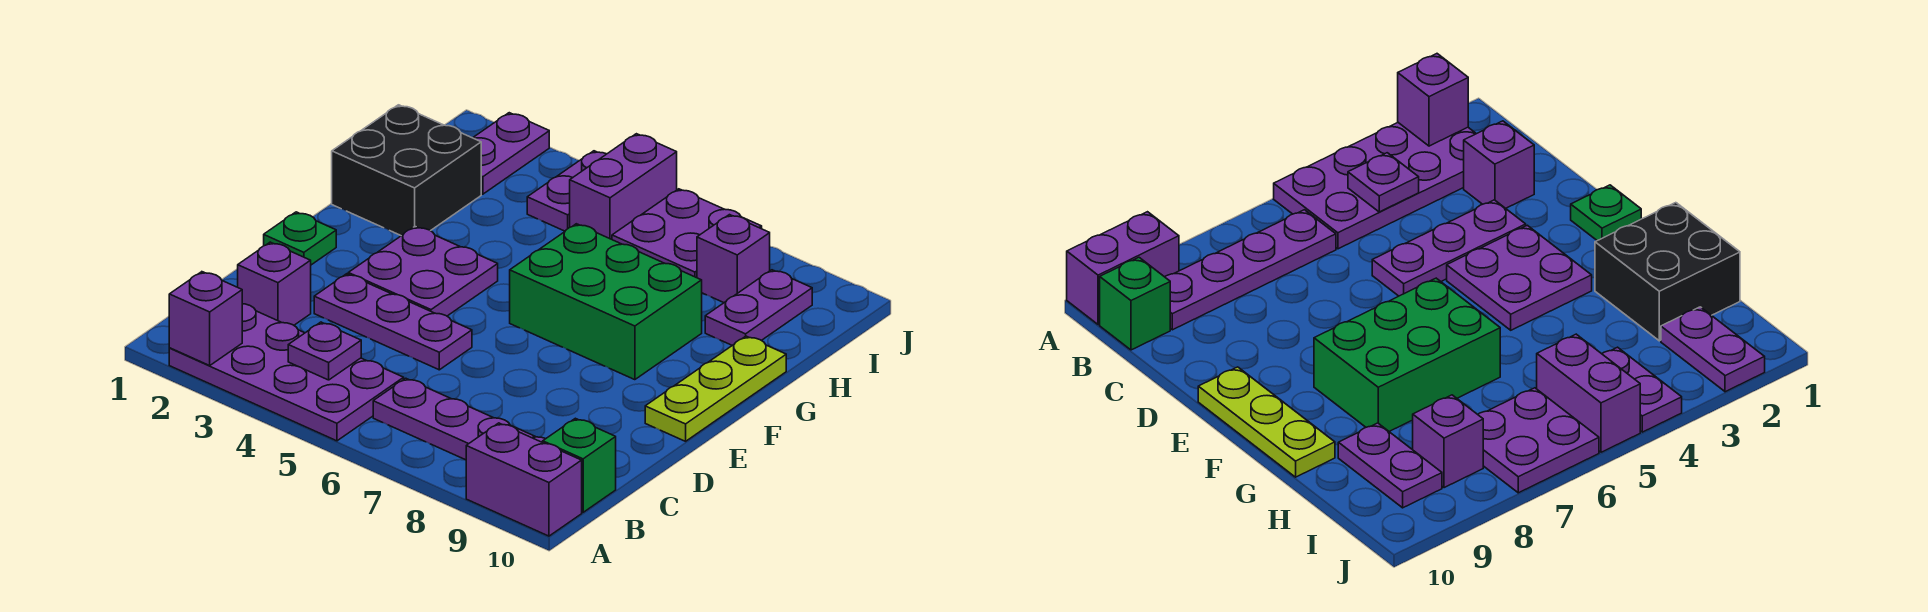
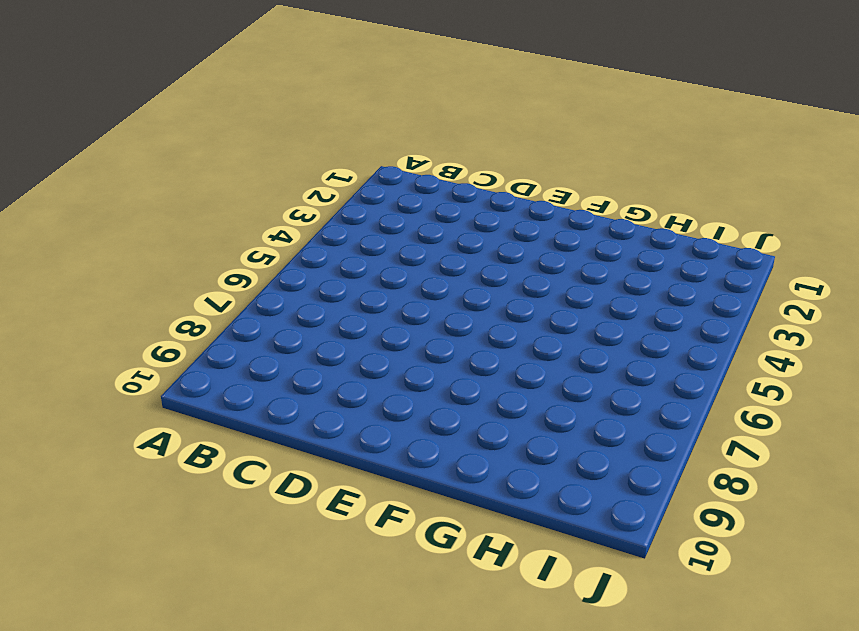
none -> purple plate A2:B5 level 1
none -> purple brick A9:A10 level 1
none -> purple plate B6:B9 level 1

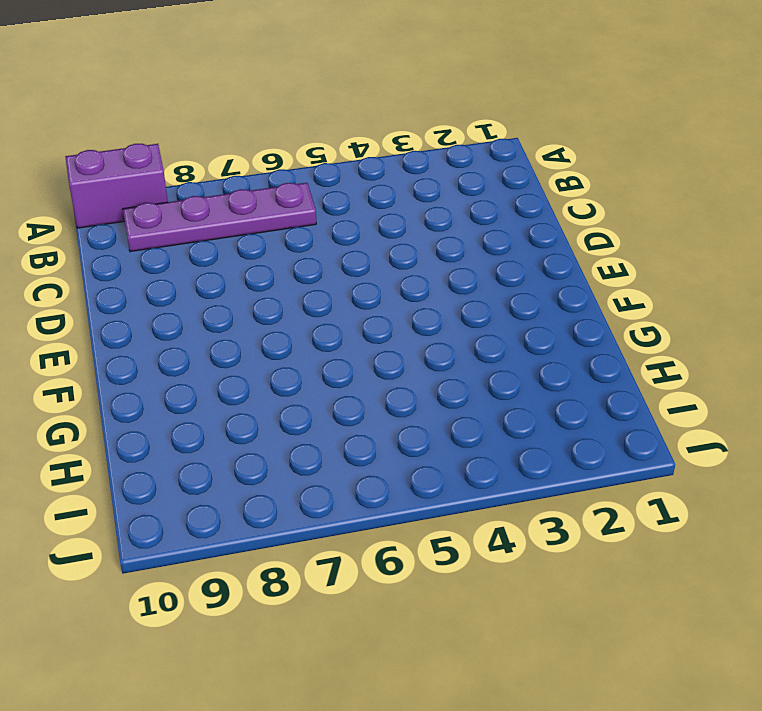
none -> purple plate A2:B5 level 1
none -> green brick B10 level 1
none -> purple brick C2 level 1

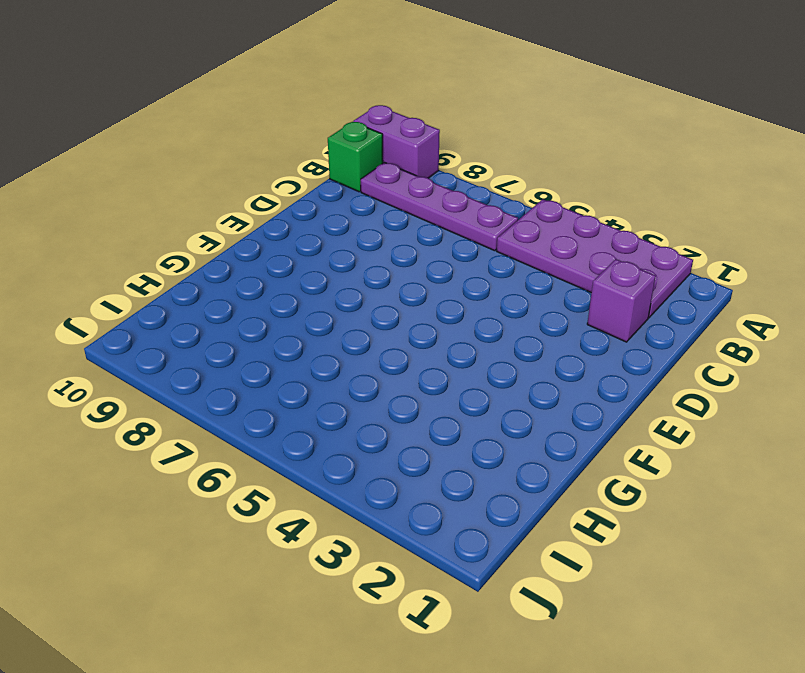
none -> purple plate D3:D5 level 1
none -> green plate E1 level 1
none -> purple plate E3:F4 level 1

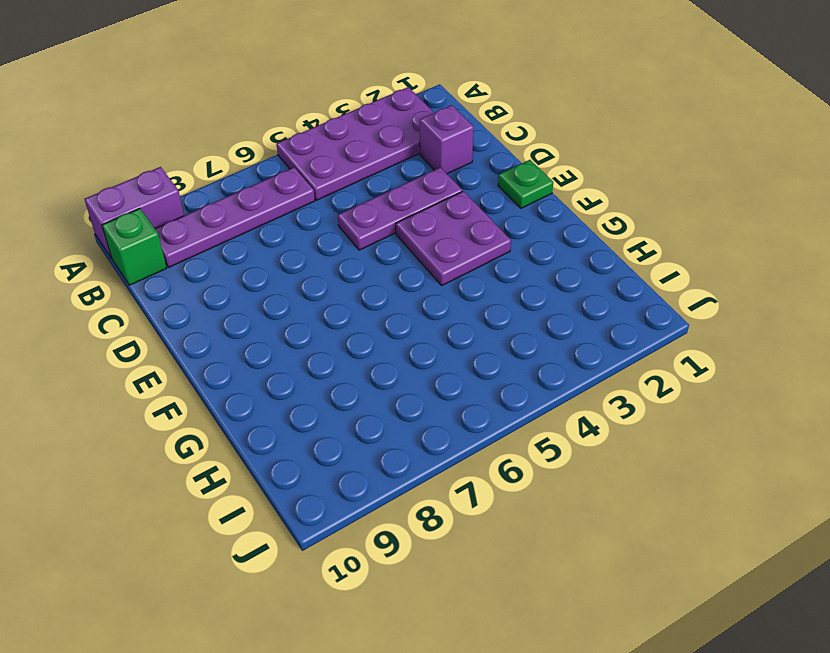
none -> lime plate E10:G10 level 1
none -> green brick F6:G8 level 1
none -> black brick G1:H2 level 1

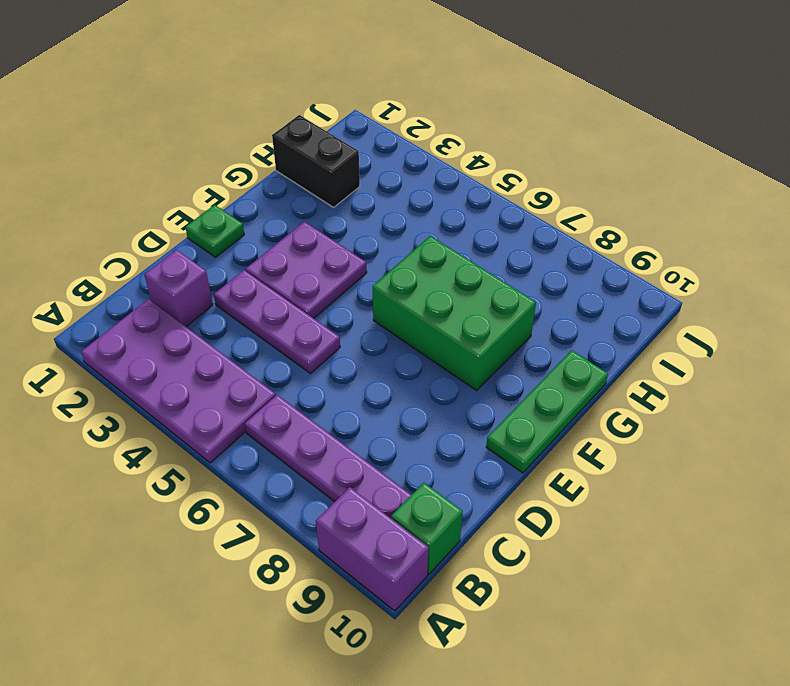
green plate E10:G10 level 1 -> lime plate E10:G10 level 1
black brick H1:H2 level 1 -> black brick G1:H2 level 1
none -> purple plate H9:I9 level 1
none -> purple plate I2:J2 level 1
none -> purple plate I4:J4 level 1

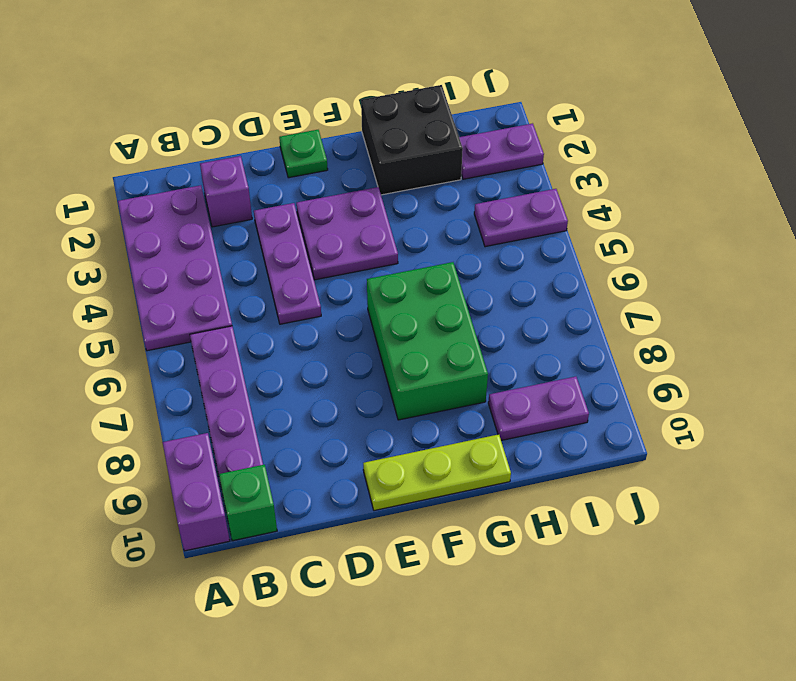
none -> purple brick I5:J5 level 1
none -> purple plate I6:J7 level 1
none -> purple brick I8 level 1

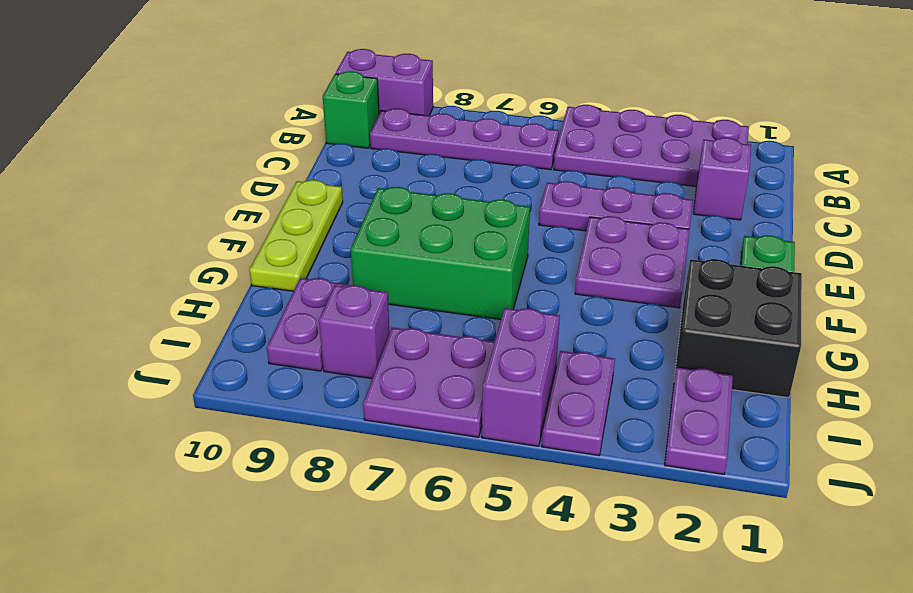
none -> purple brick A2 level 2
none -> purple plate B4 level 2

